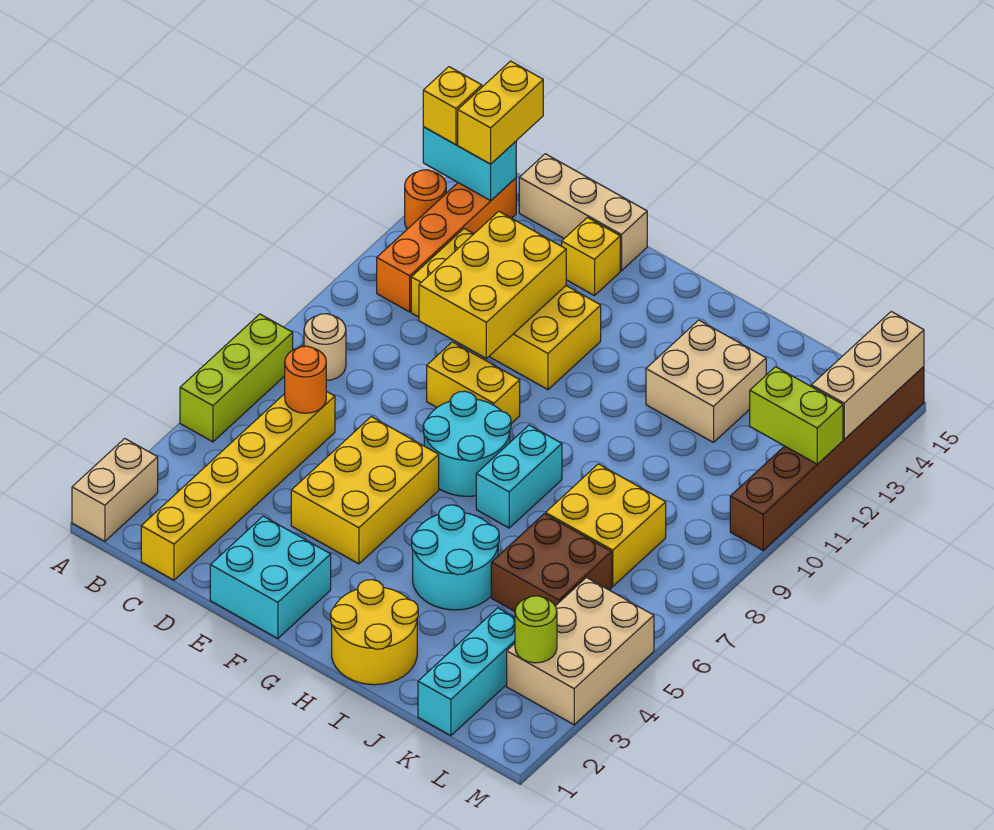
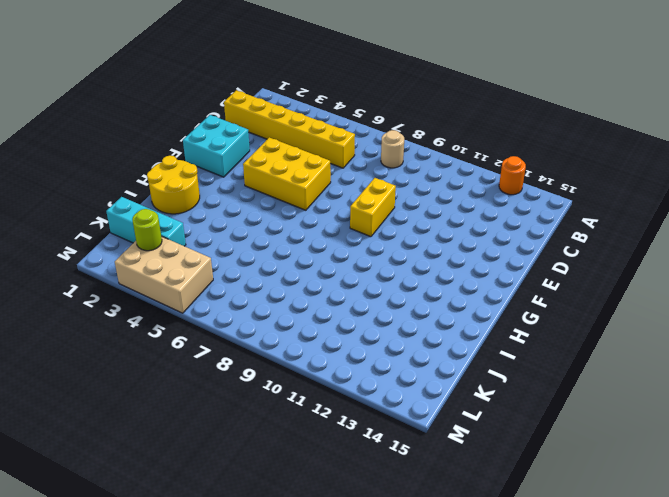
none -> tan brick A1:A2 level 1
none -> lime brick A5:A7 level 1
none -> orange brick B11:B14 level 1
none -> yellow brick C11:F12 level 1

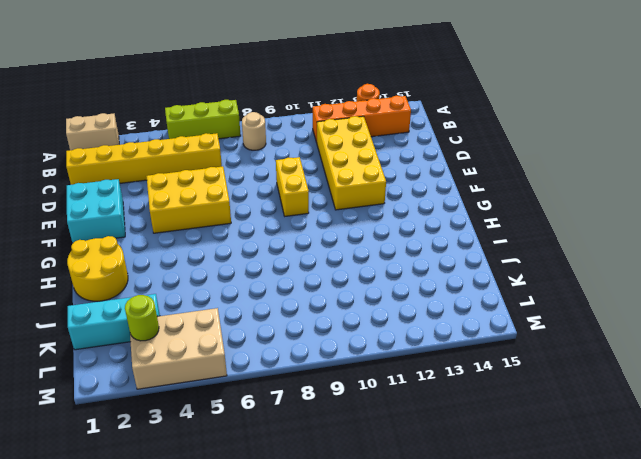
none -> tan brick C15:E15 level 1
none -> yellow brick E14 level 1
none -> cyan round brick F7:G8 level 1
none -> cyan round brick H4:I5 level 1

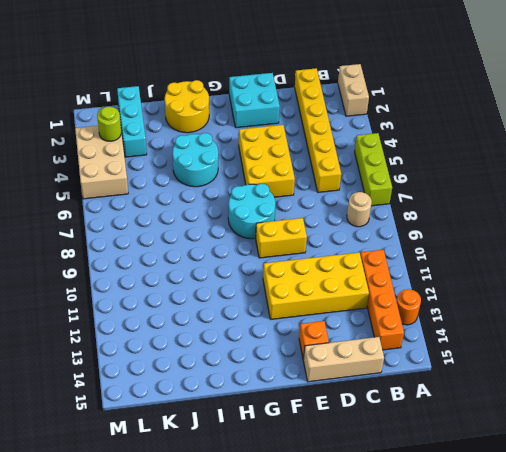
orange brick E14 level 1 -> yellow brick E14 level 1
none -> cyan brick H7:H8 level 1
none -> tan brick I12:J13 level 1
none -> brown brick J5:K6 level 1
none -> yellow brick J7:K8 level 1

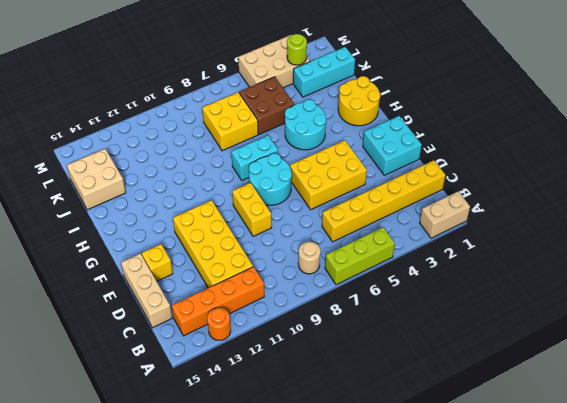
tan brick J14:K15 level 1 -> tan brick I12:J13 level 1
none -> brown brick M10:M15 level 1
none -> cyan brick A14:B14 level 2
none -> orange round brick C6 level 2
none -> yellow brick D10:E12 level 2

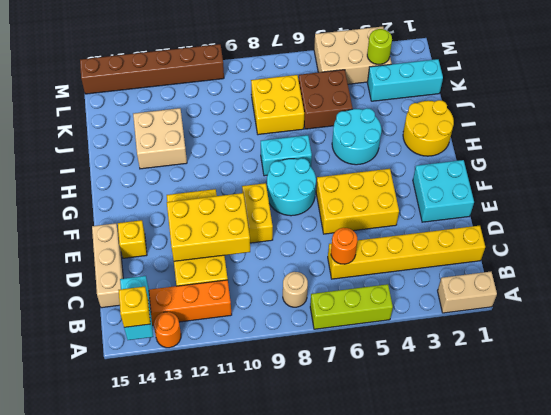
none -> lime brick L12:M12 level 2
none -> tan brick M13:M15 level 2
none -> yellow brick B14:B15 level 3

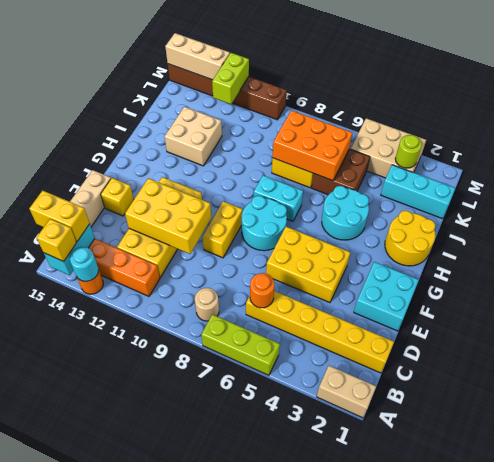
cyan round brick A13 level 2 -> none
orange brick J6:K8 level 2 -> none

